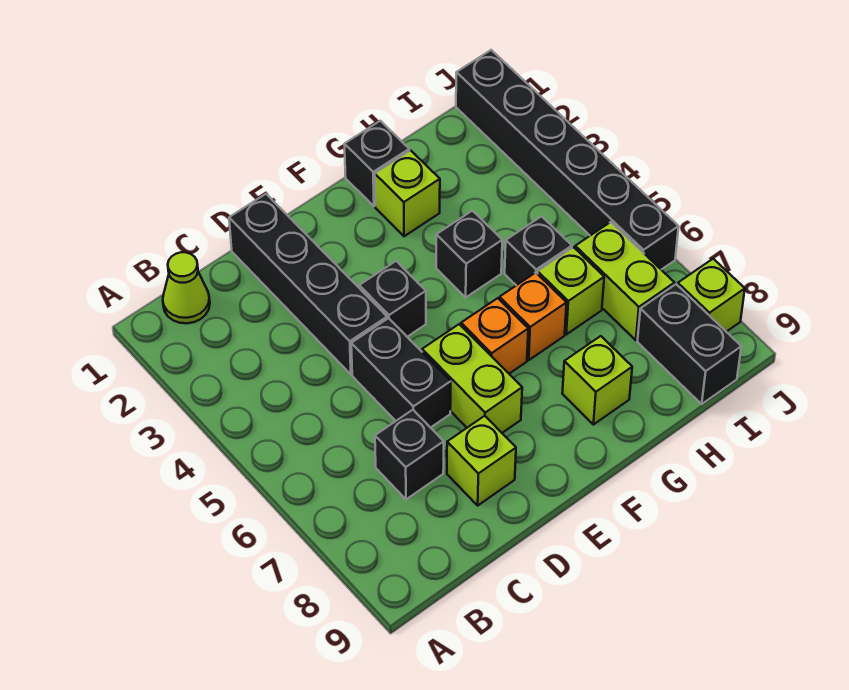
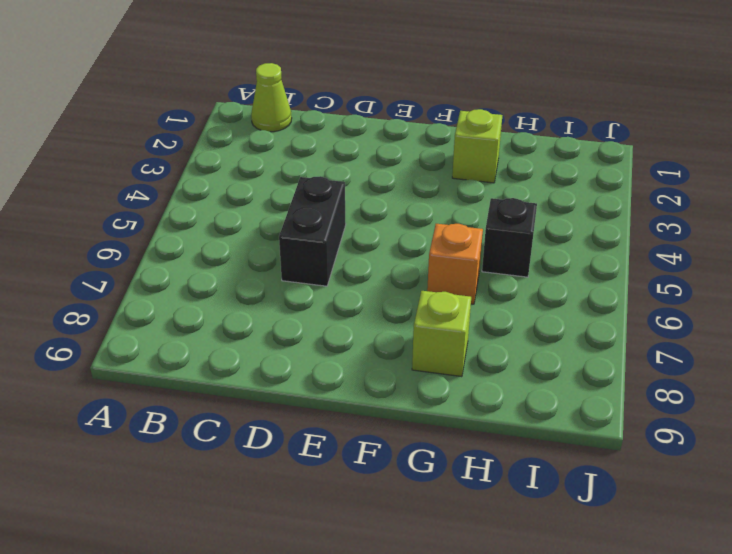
none -> black brick C7 level 1
none -> black brick D1:D4 level 1
none -> lime brick D8 level 1

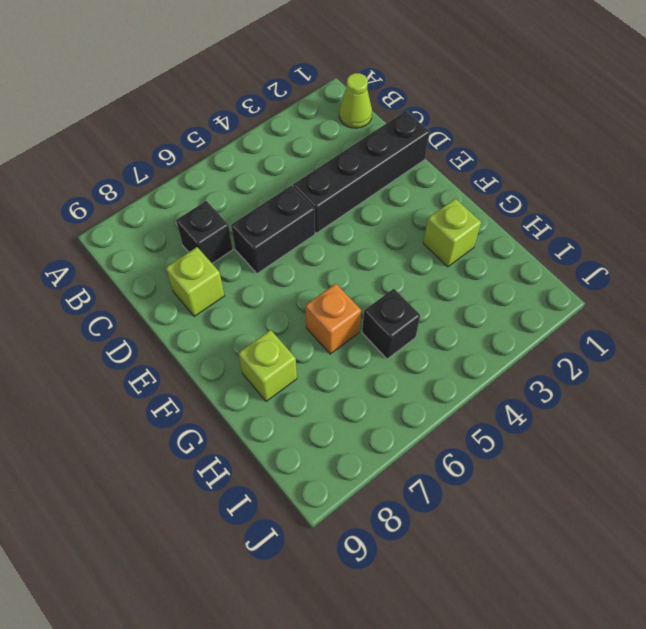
none -> black brick E4 level 1
none -> lime brick E6:E7 level 1
none -> orange brick F6 level 1

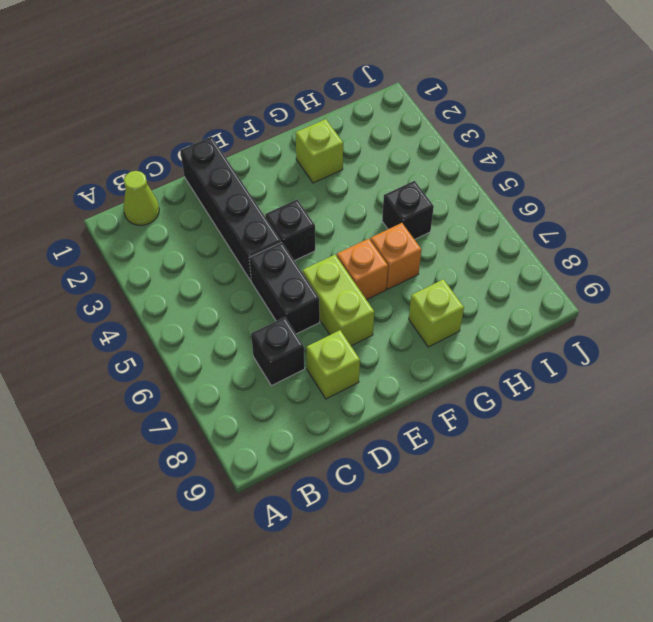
none -> black brick G1 level 1
none -> black brick G4 level 1
none -> lime brick H6 level 1

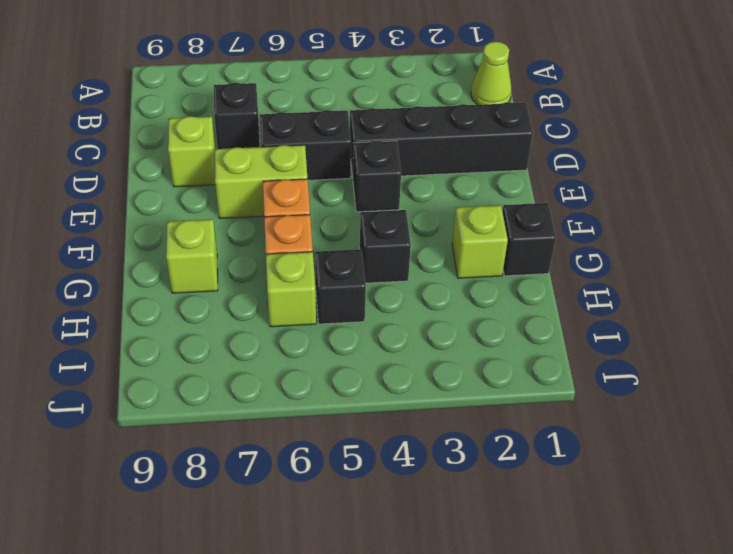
none -> lime brick I6:I7 level 1
none -> black brick I8:I9 level 1
none -> black brick J1:J6 level 1

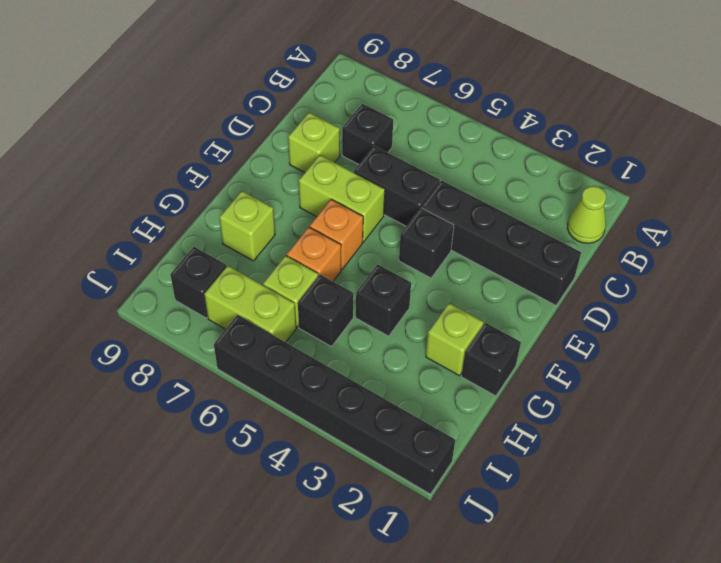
black brick I8 level 1 -> black brick I8:I9 level 1
none -> lime brick J8 level 1

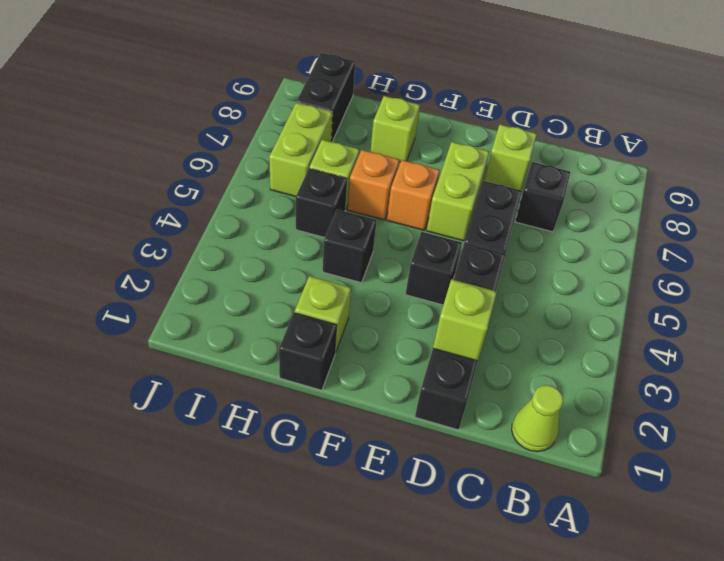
lime brick D2 level 2 -> lime brick J8 level 1
none -> black brick J1:J6 level 1

